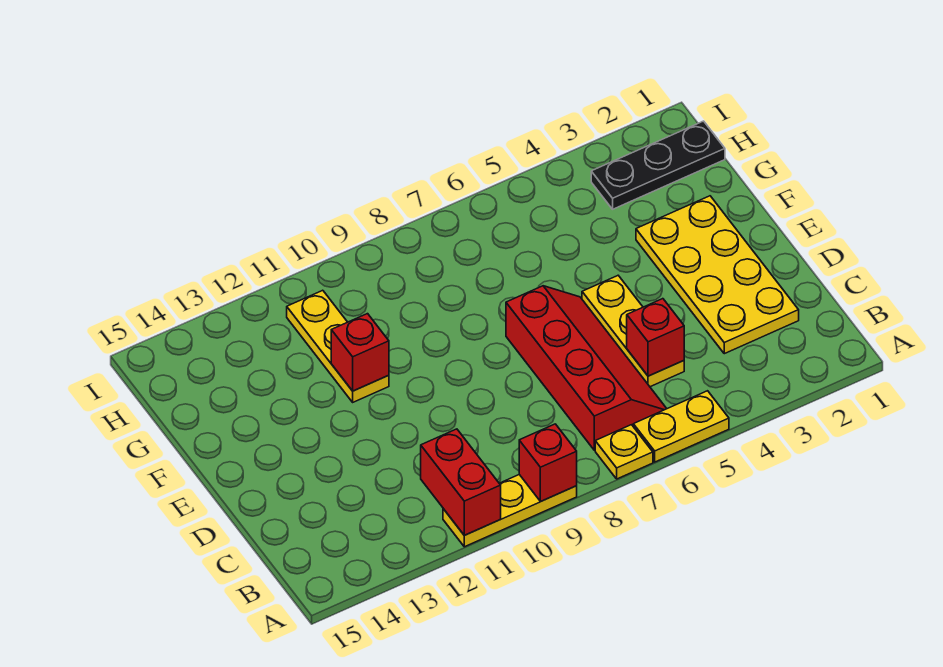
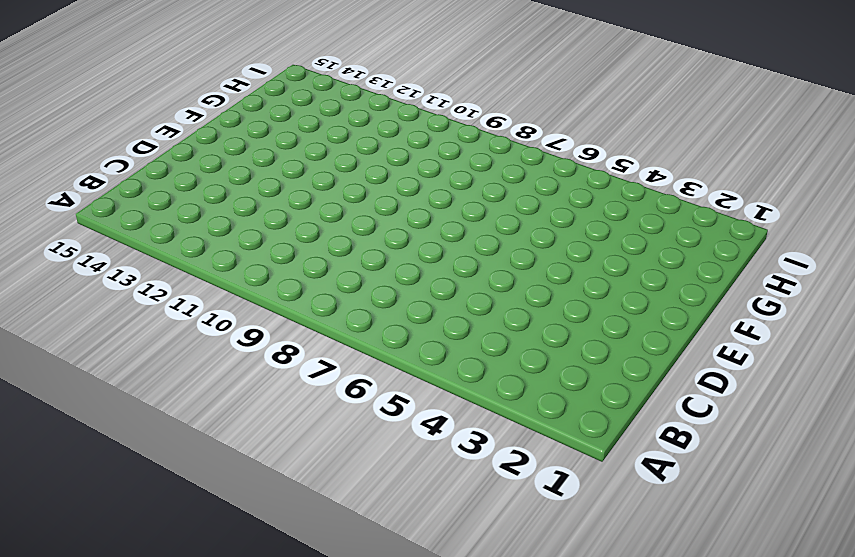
none -> yellow plate A5:A6 level 1
none -> yellow plate A7 level 1
none -> yellow plate A9:A11 level 1

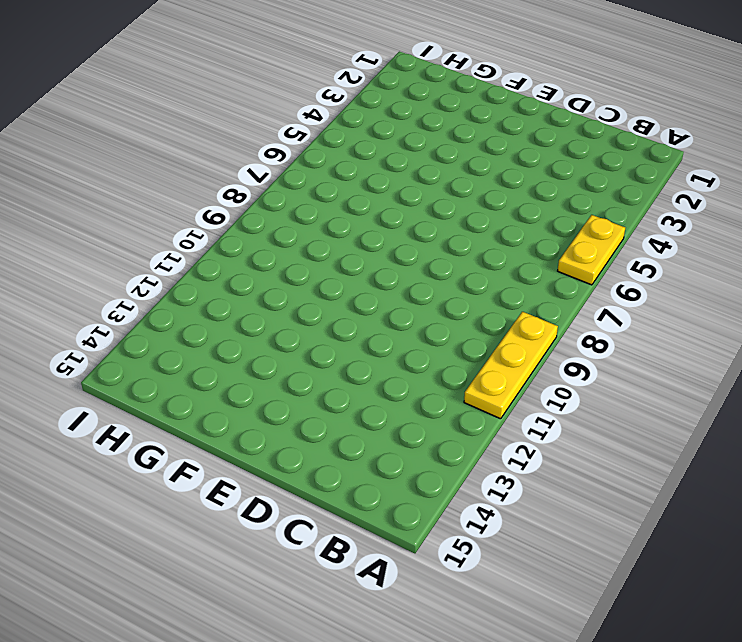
none -> yellow plate A7 level 1
none -> red slope B6:E7 level 1 top 7
none -> yellow plate C2:F3 level 1

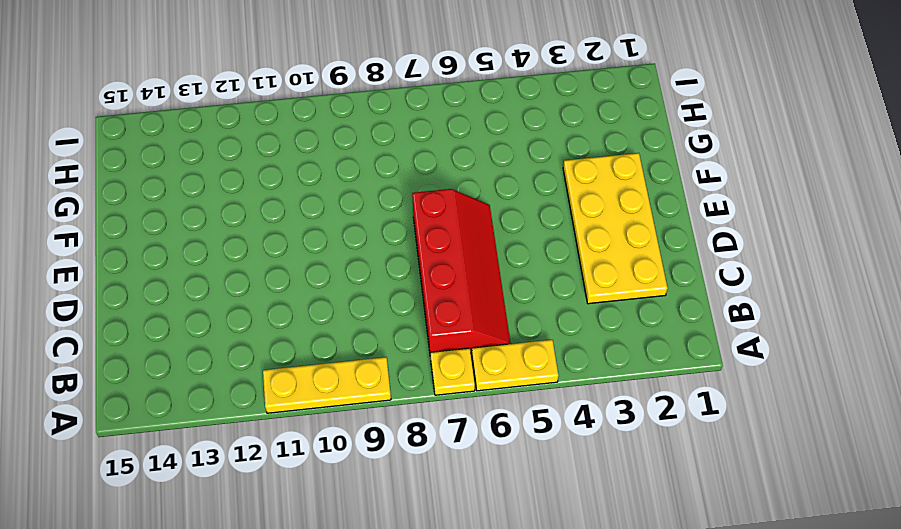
none -> yellow plate C5:E5 level 1
none -> yellow plate F11:H11 level 1
none -> black plate H1:H3 level 1

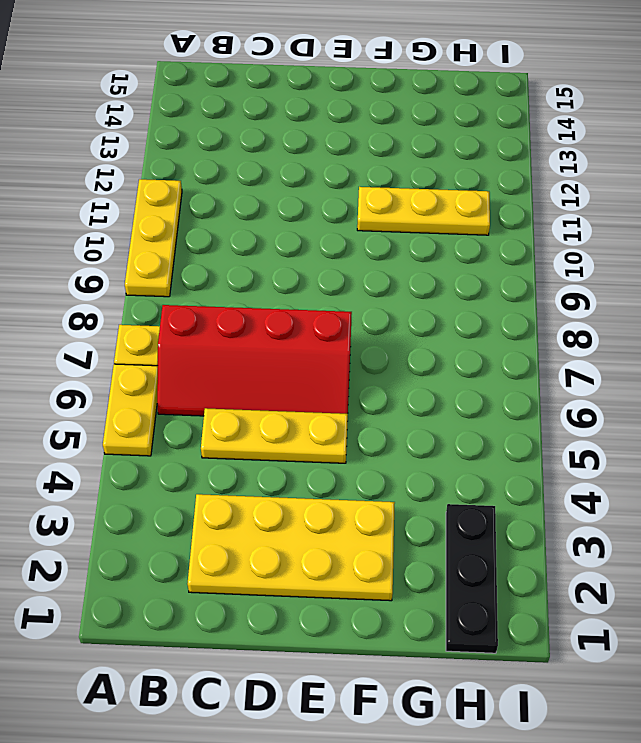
none -> red brick A9 level 2
none -> red brick A11:B11 level 2
none -> red brick C5 level 2

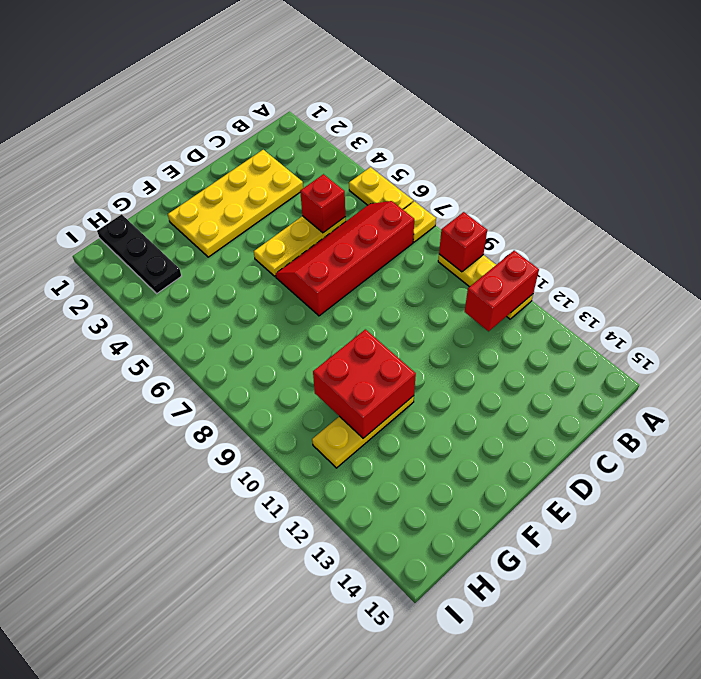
red brick F10:G11 level 2 -> red brick F11 level 2

